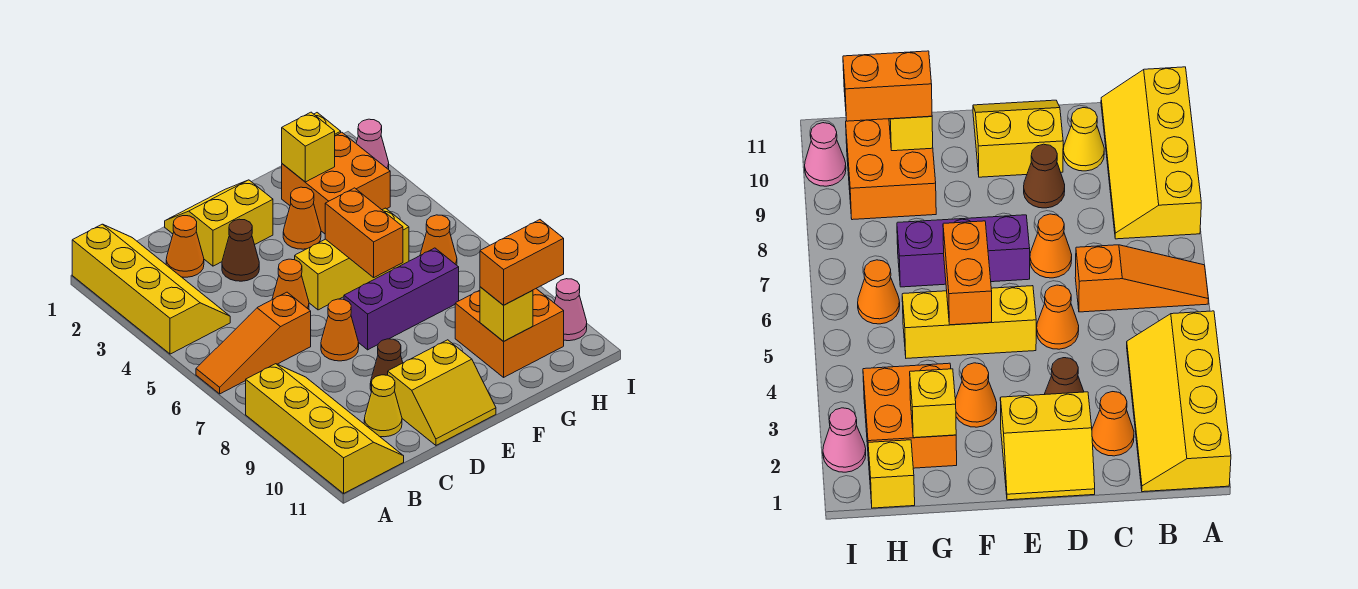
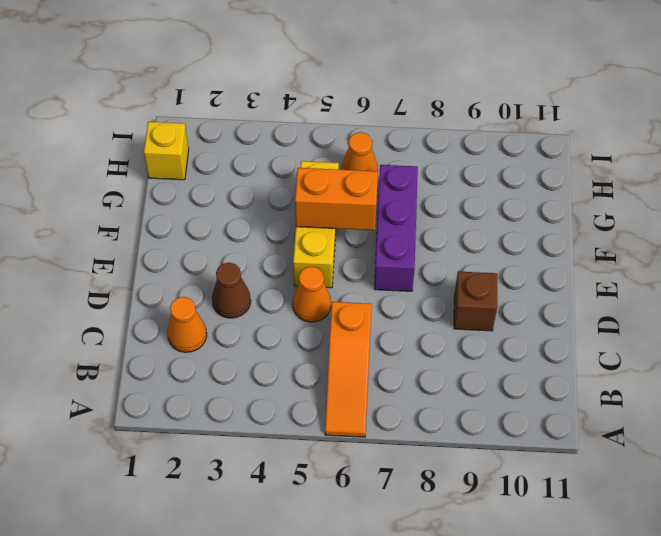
brown brick D9 level 1 -> brown cone D9 level 1
none -> yellow slope A1:B4 level 1 top A
none -> yellow slope A8:B11 level 1 top A
none -> yellow cone C10 level 1

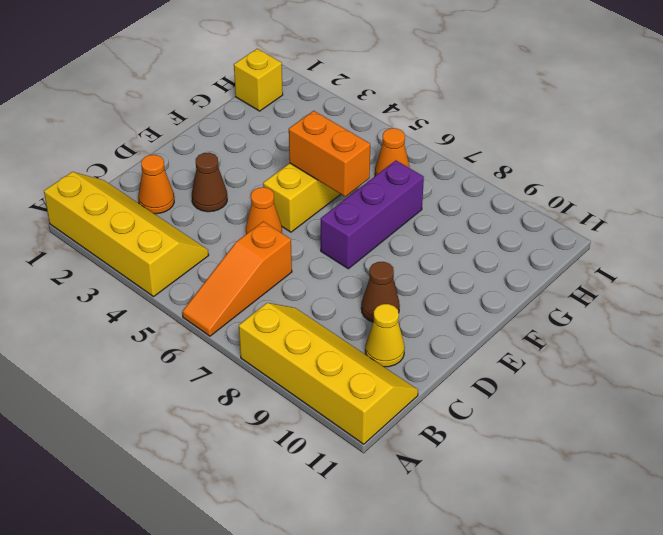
none -> yellow slope D1:E2 level 1 top 2
none -> orange cone D7 level 1
none -> yellow slope D10:E11 level 1 top 10

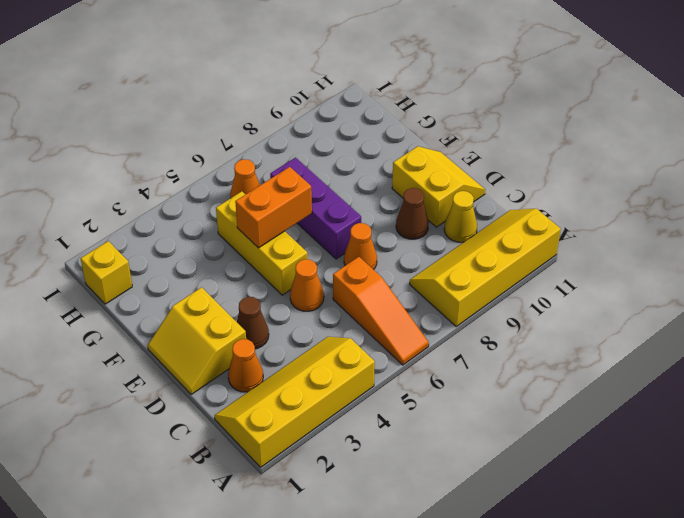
none -> orange cone F3 level 1
none -> orange brick G2:H3 level 1
none -> orange brick G9:H10 level 1

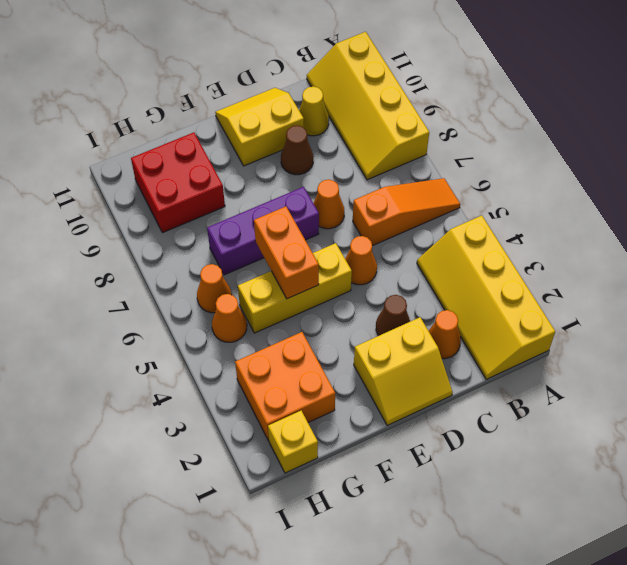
red brick G9:H10 level 1 -> orange brick G9:H10 level 1
orange cone H5 level 1 -> orange cone F3 level 1
none -> pink cone I2 level 1
none -> pink cone I10 level 1
none -> yellow brick G2 level 2

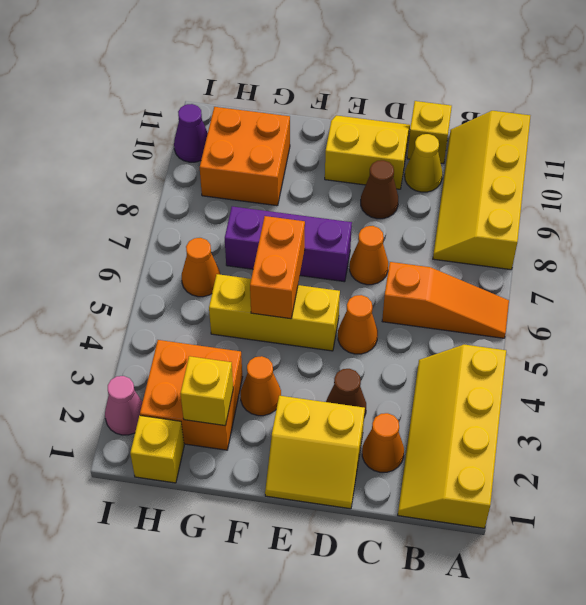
yellow brick C11 level 1 -> yellow brick G10 level 2
purple cone I10 level 1 -> pink cone I10 level 1
none -> orange brick G10:H10 level 3

